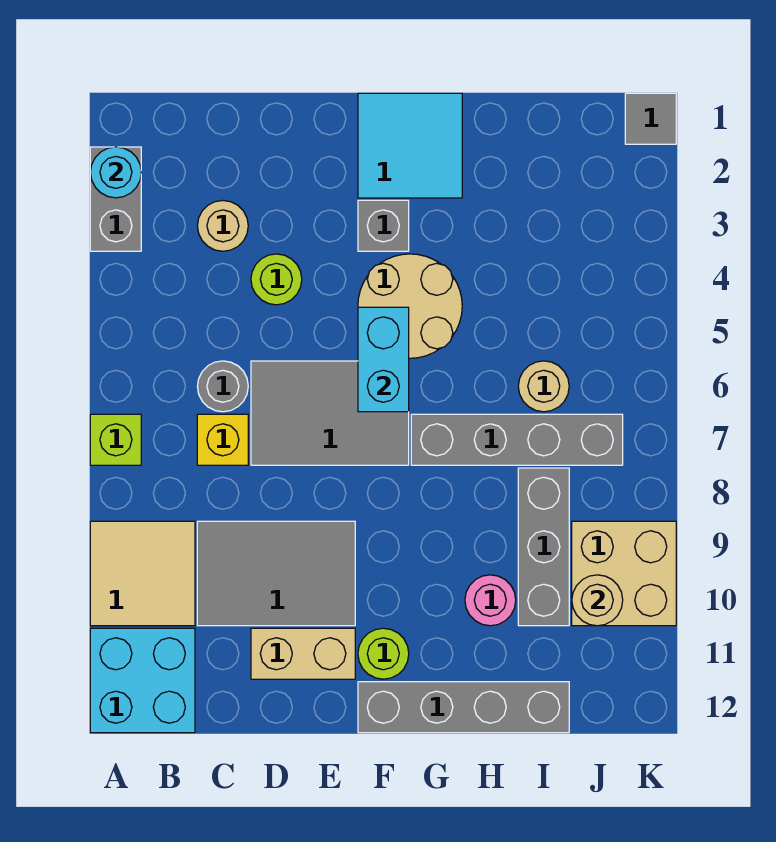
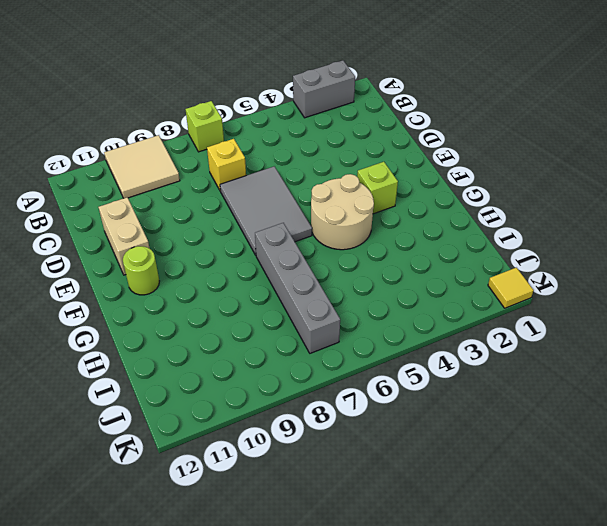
lime brick F3 level 1 -> grey brick F3 level 1
yellow tile K1 level 1 -> grey tile K1 level 1
none -> cyan brick A11:B12 level 1
none -> tan round brick C3 level 1
none -> grey round brick C6 level 1

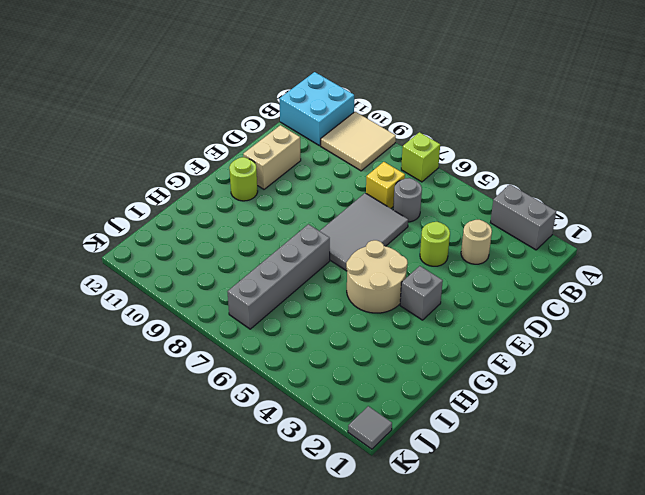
none -> grey tile C9:E10 level 1
none -> cyan tile F1:G2 level 1
none -> grey brick F12:I12 level 1

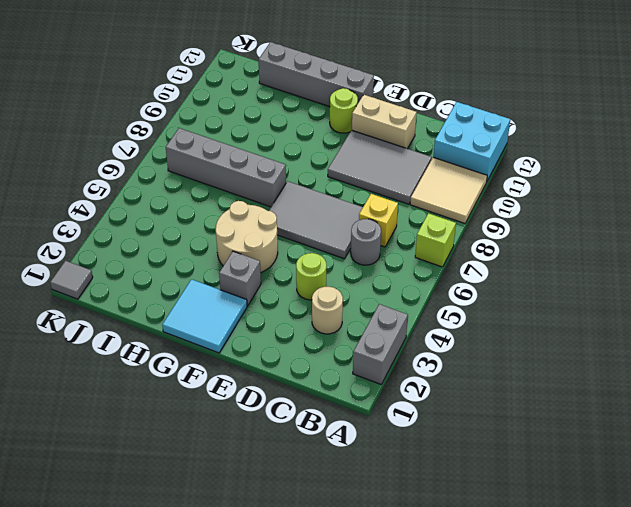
none -> pink round brick H10 level 1
none -> tan round brick I6 level 1
none -> grey brick I8:I10 level 1

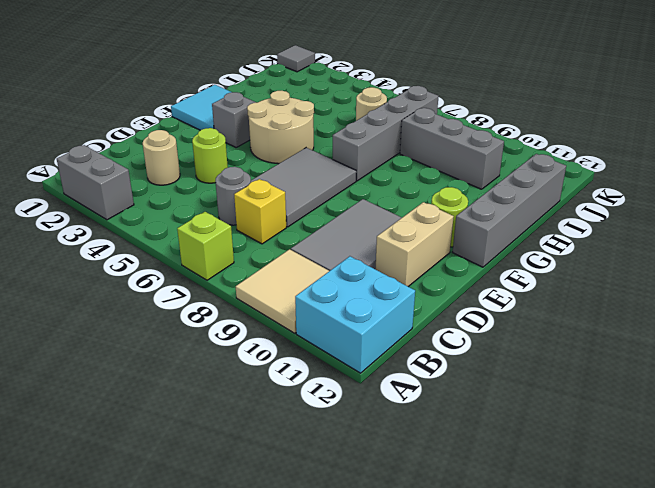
none -> pink round brick H10 level 1
none -> tan brick J9:K10 level 1
none -> cyan round brick A2 level 2

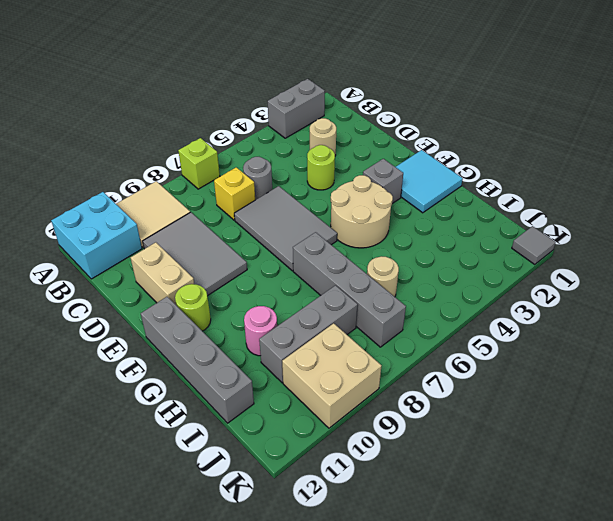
none -> cyan round brick A2 level 2
none -> cyan brick F5:F6 level 2
none -> tan round brick J10 level 2

